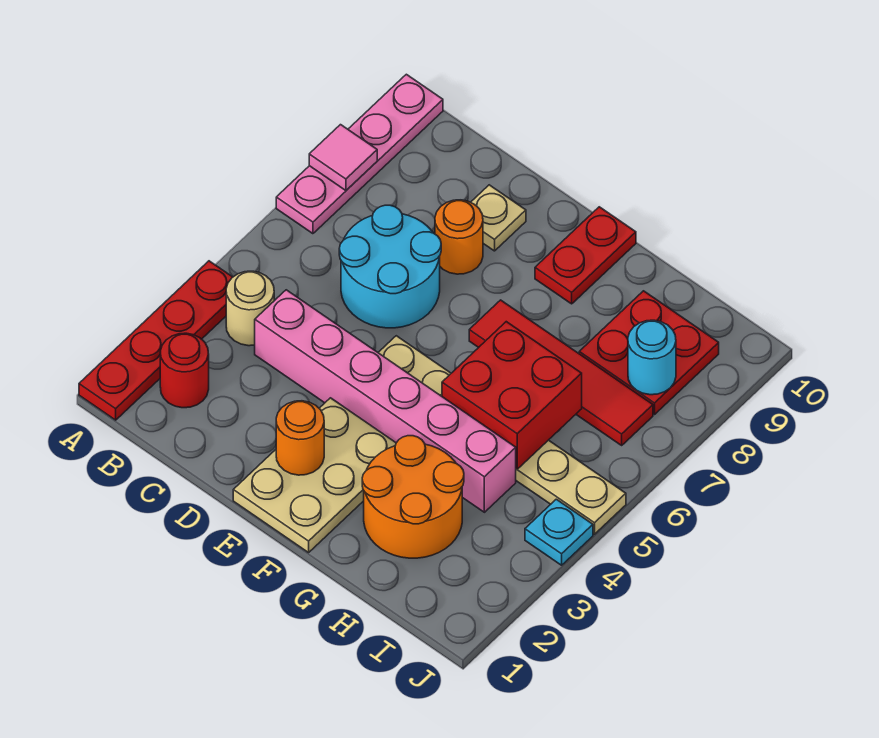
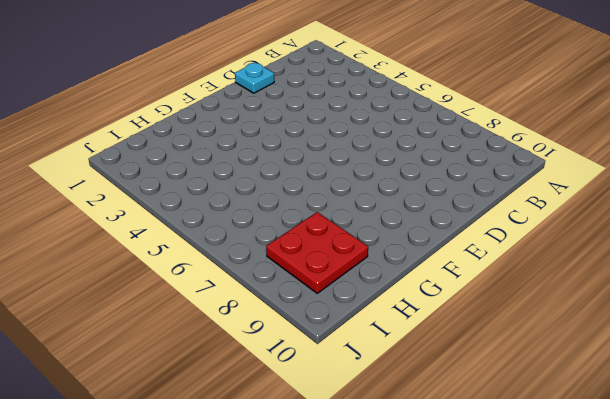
cyan plate D1 level 1 -> cyan plate J4 level 1
none -> red plate A1:A4 level 1
none -> pink plate A7:A10 level 1
none -> red round brick B2 level 1

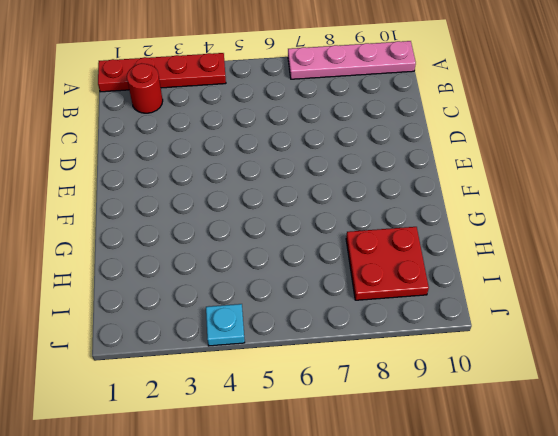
none -> tan round brick B4 level 1
none -> pink brick C4:H4 level 1
none -> cyan round brick C6:D7 level 1

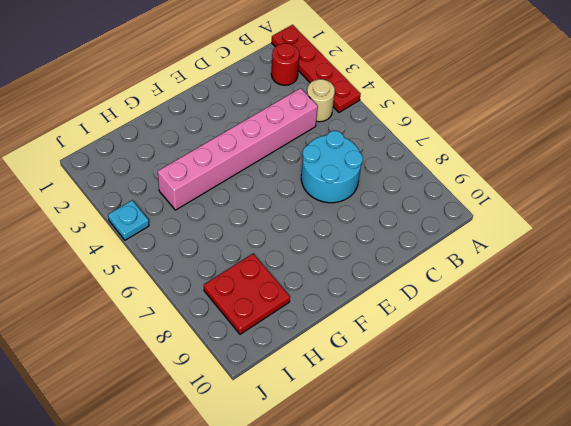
none -> pink plate A7:A10 level 1
none -> orange round brick D8 level 1
none -> tan plate D9 level 1

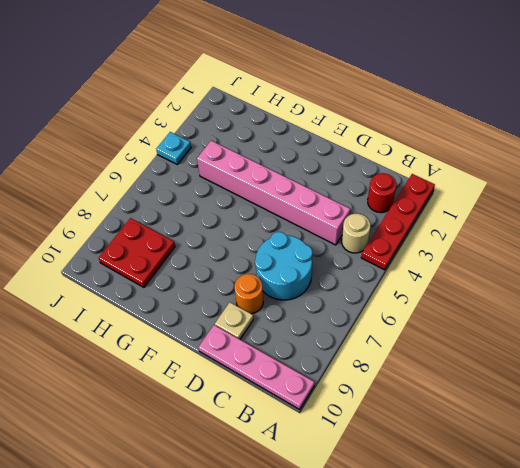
pink plate A10:D10 level 1 -> pink plate A7:A10 level 1
none -> tan plate E1:F3 level 1
none -> tan plate E5:J5 level 1
none -> red tile F7:I7 level 1

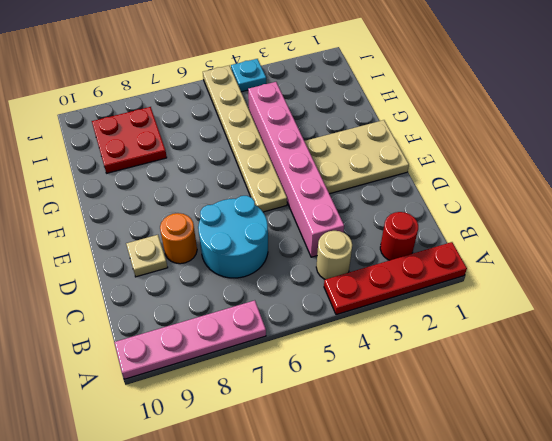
none -> red tile F7:I7 level 1
none -> red plate F9:F10 level 1
none -> orange round brick G2:H3 level 1

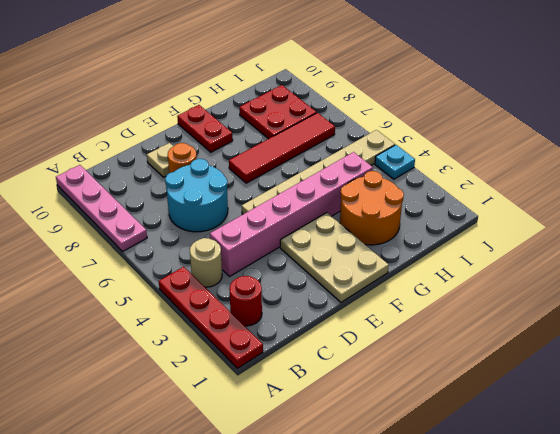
none -> pink tile A8 level 2
none -> orange round brick E2 level 2
none -> red brick G5:H6 level 2

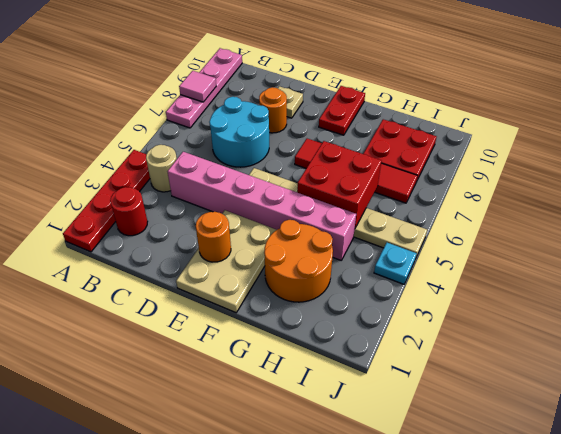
none -> cyan round brick I8 level 2

